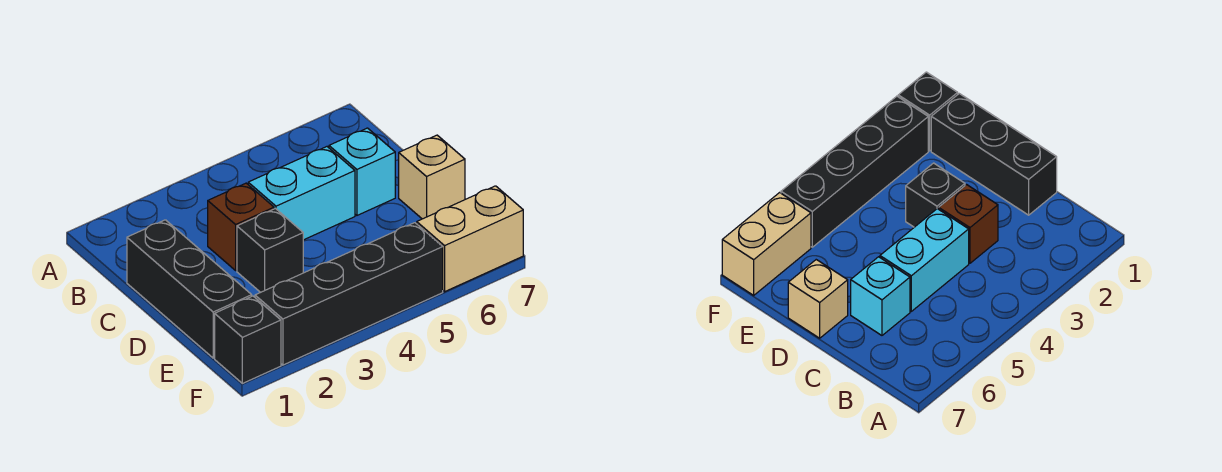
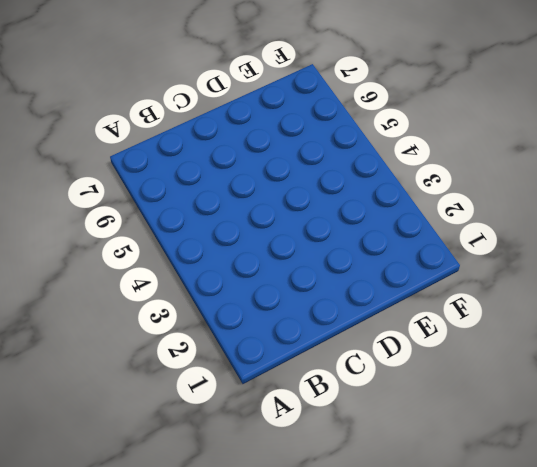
none -> black brick C1:E1 level 1
none -> brown brick C3 level 1

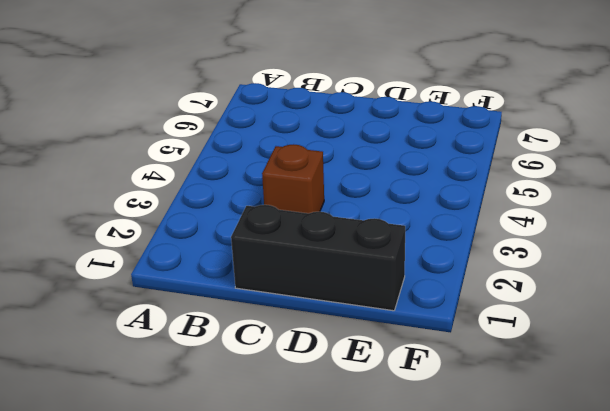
none -> cyan brick C4:C5 level 1
none -> cyan brick C6 level 1

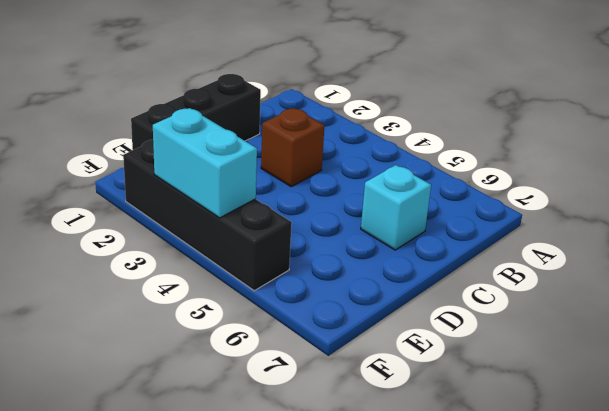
cyan brick F3:F4 level 2 -> cyan brick C4:C5 level 1
none -> black brick D3 level 1
none -> tan brick D7 level 1

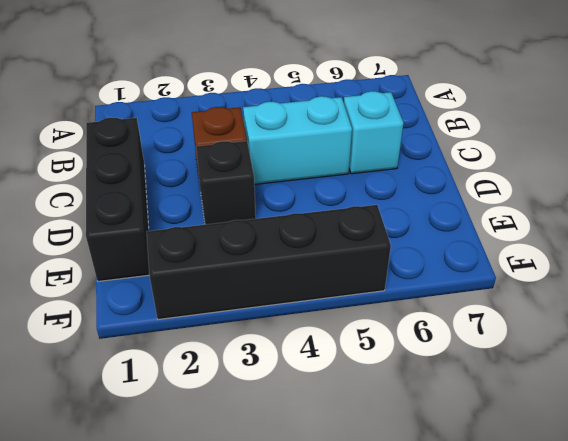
none -> tan brick D7 level 1
none -> black brick F1 level 1

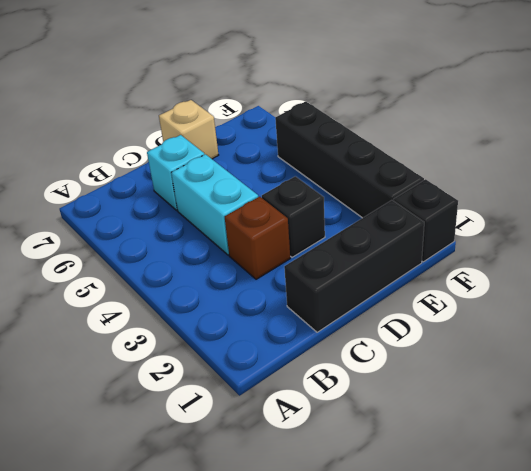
none -> tan brick F6:F7 level 1

